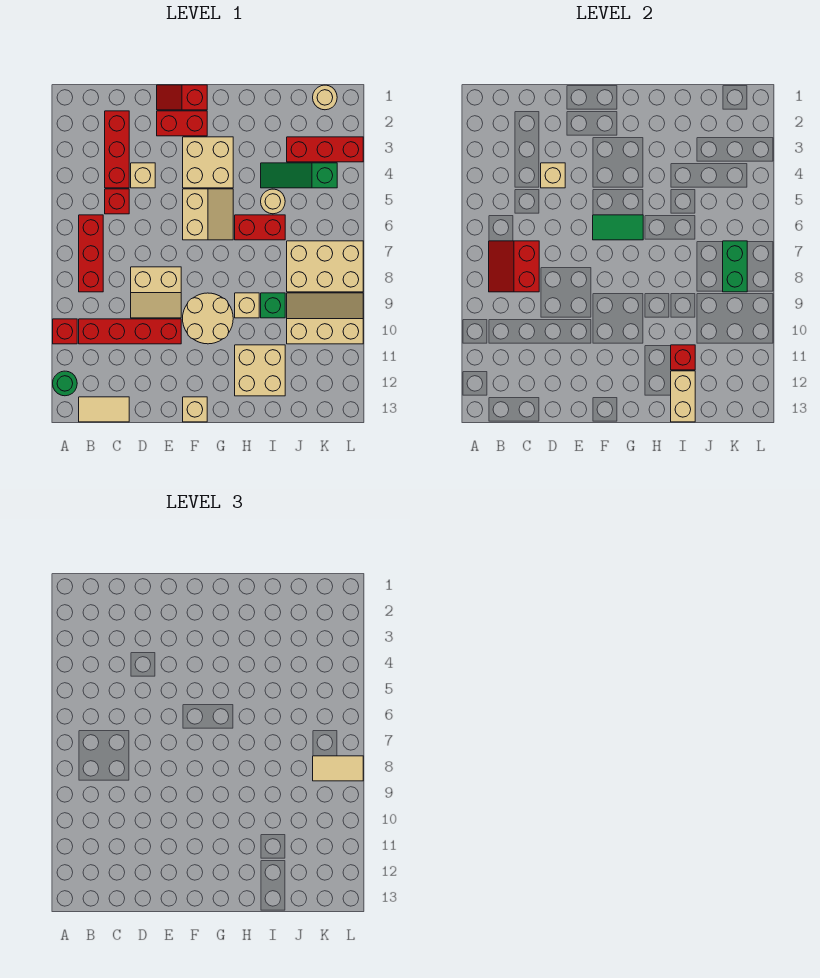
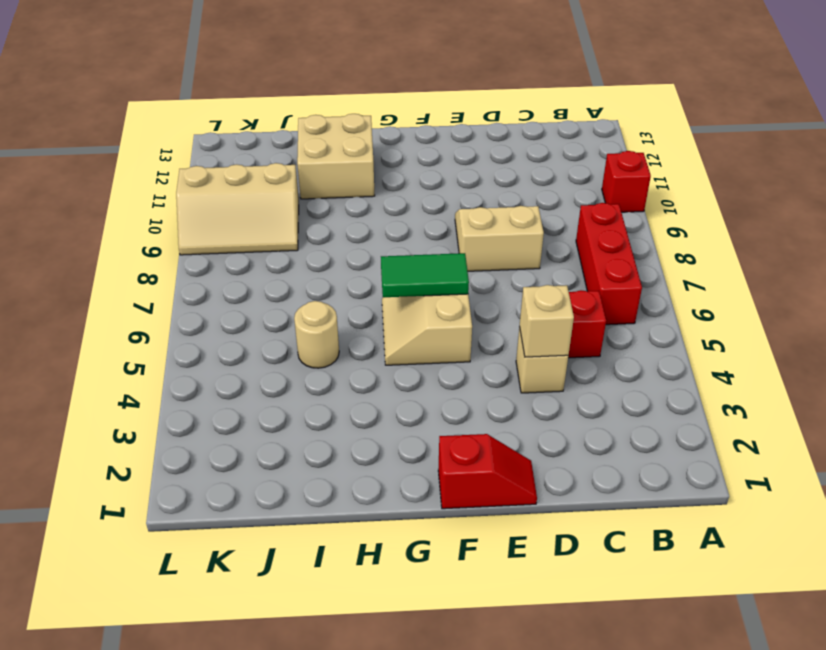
none -> green round brick A12 level 1
none -> red brick B10:E10 level 1
none -> tan tile B13:C13 level 1
none -> red brick C2:C4 level 1

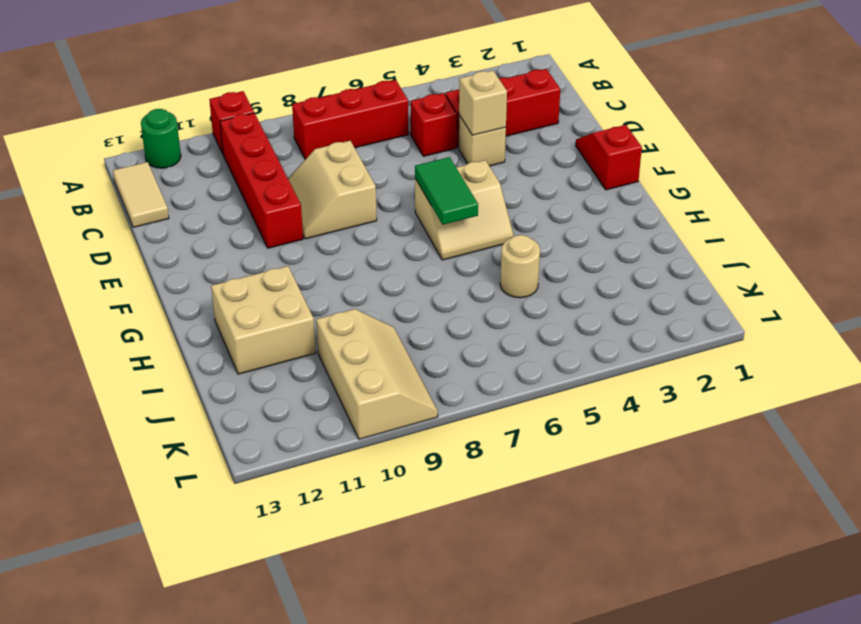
none -> red brick E2:F2 level 1
none -> tan brick F3:G4 level 1
none -> tan round brick F9:G10 level 1
none -> tan brick F13 level 1

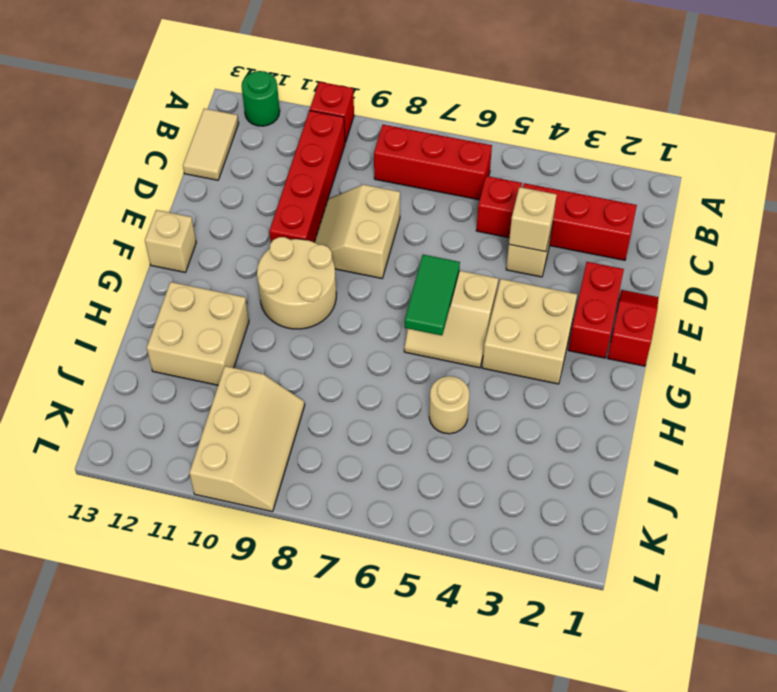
none -> red brick H6:I6 level 1
none -> tan brick H9 level 1
none -> green slope I4:K4 level 1 top K
none -> green brick I9 level 1

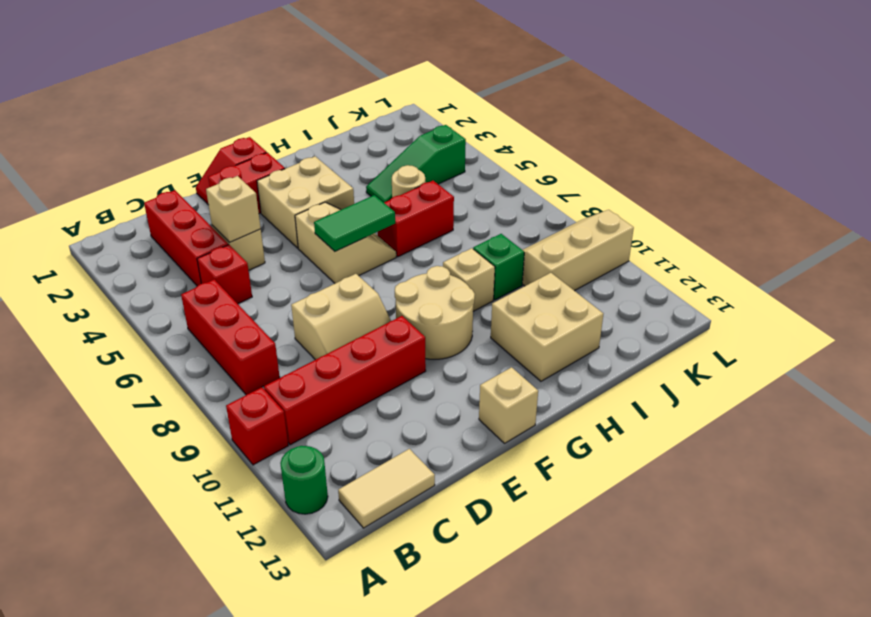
none -> red brick J3:L3 level 1
none -> tan brick J7:L8 level 1
none -> tan round brick K1 level 1
none -> red slope B7:C8 level 2 top C

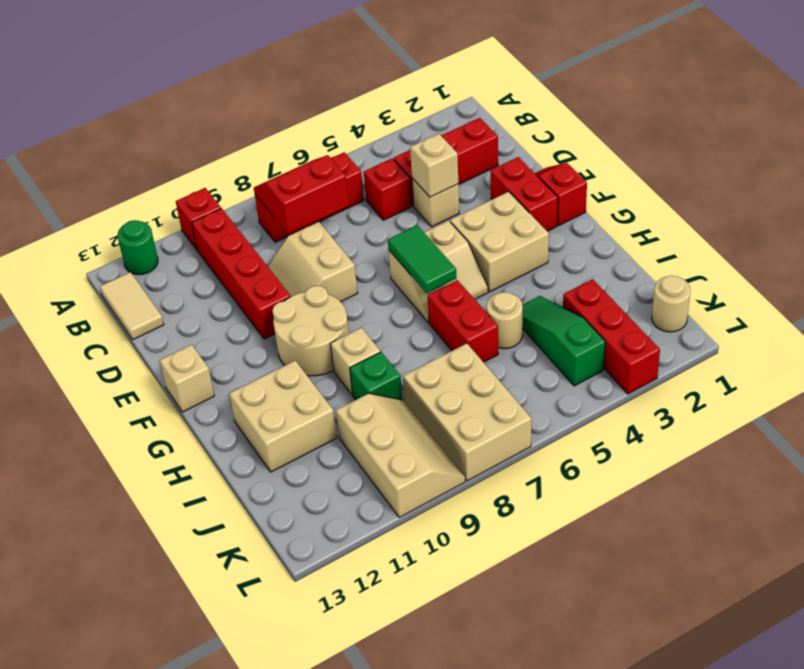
none -> red brick I11 level 2
none -> tan brick I12:I13 level 2
none -> green brick K7:K8 level 2
none -> tan tile K8:L8 level 3

